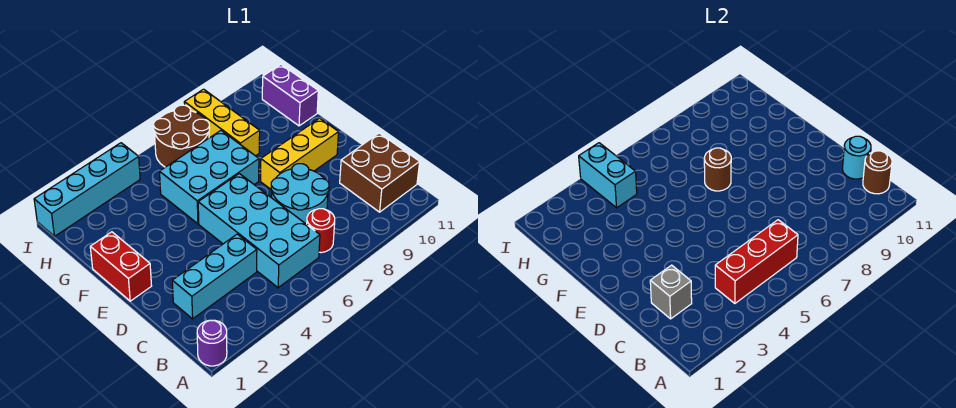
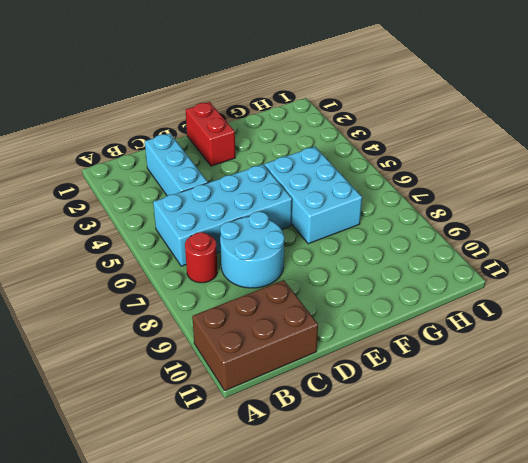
brown brick A10:C11 level 1 -> brown brick B10:C11 level 1
red brick E1:E2 level 1 -> red brick E1:F1 level 1
none -> purple round brick A1 level 1
none -> yellow brick E8:E10 level 1
none -> yellow brick G8:I8 level 1

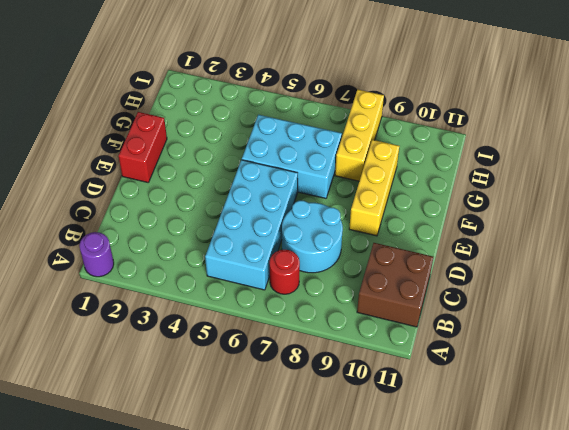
yellow brick E9:G9 level 1 -> yellow brick E8:E10 level 1
none -> cyan brick C2:C4 level 1
none -> purple brick G11:H11 level 1
none -> brown round brick H6:I7 level 1

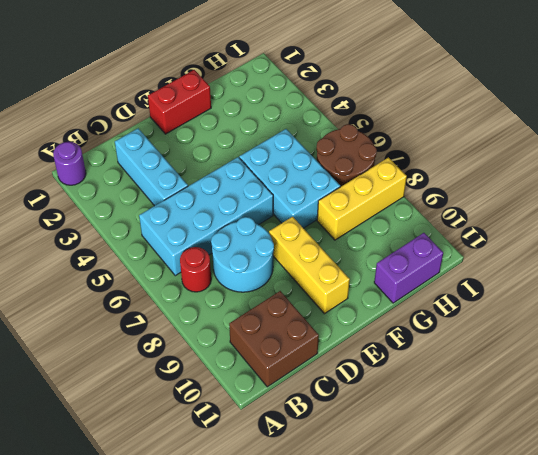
none -> cyan brick I1:I4 level 1
none -> red brick B4:B6 level 2
none -> brown round brick B11 level 2

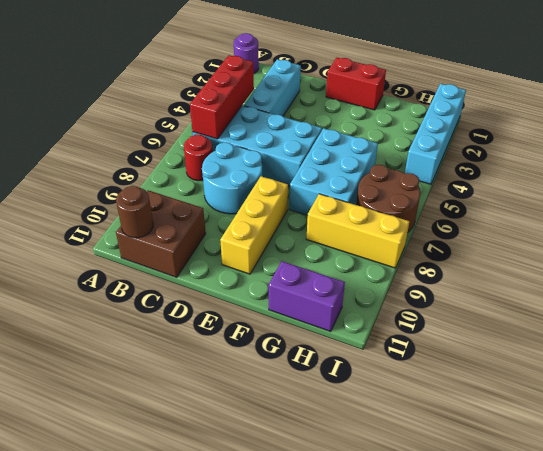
none -> grey brick C2 level 2
none -> cyan round brick C11 level 2
none -> brown round brick F7 level 2

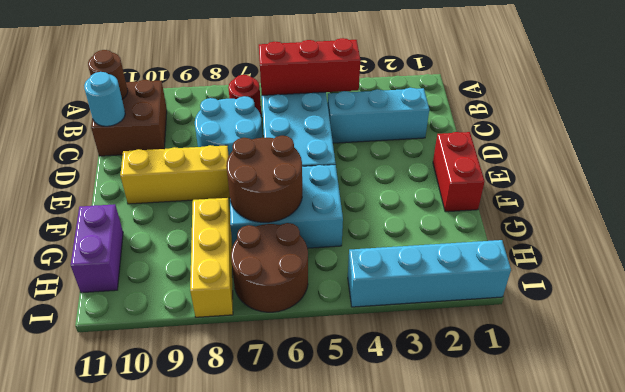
brown round brick F6:G7 level 2 -> brown round brick F7 level 2
none -> purple round brick A1 level 1
none -> grey brick C2 level 2
none -> cyan brick H4:I4 level 2

